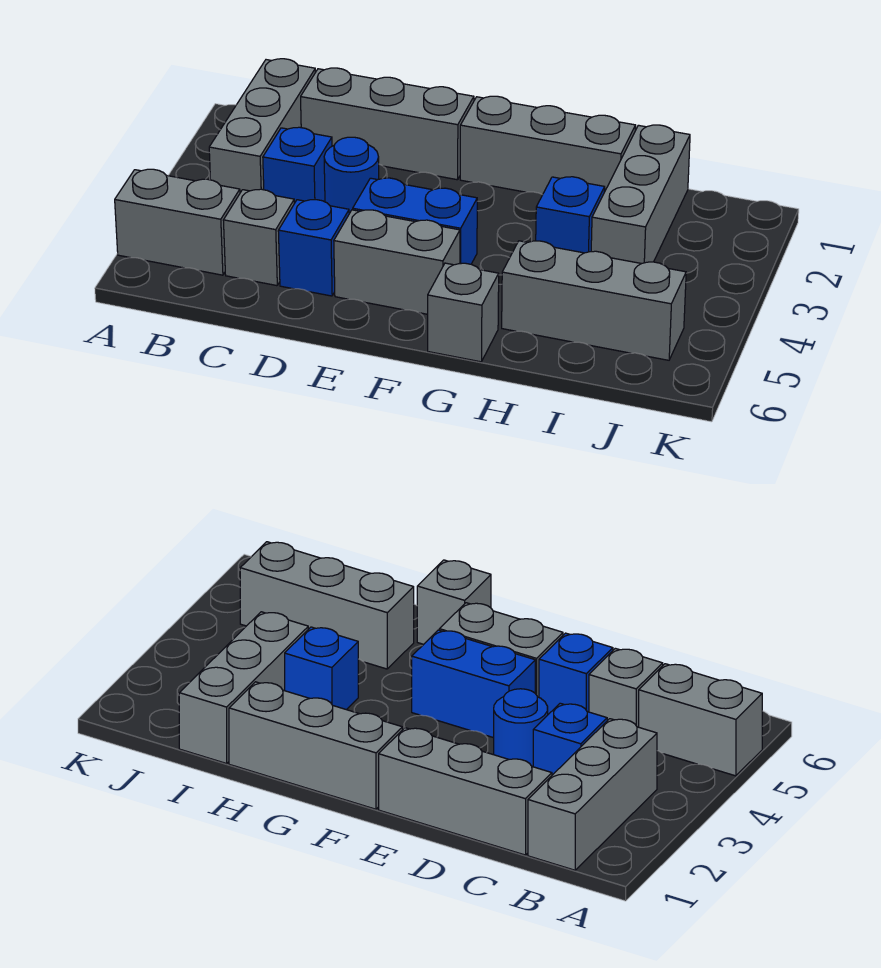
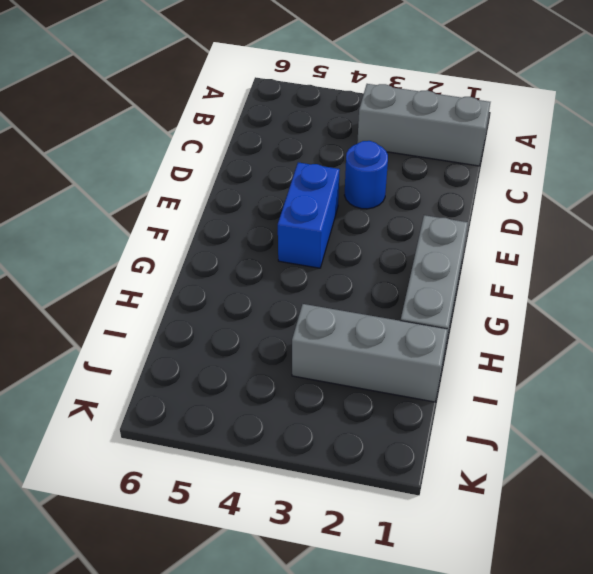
none -> grey brick A5:B5 level 1
none -> grey brick C1:E1 level 1
none -> blue brick C3 level 1

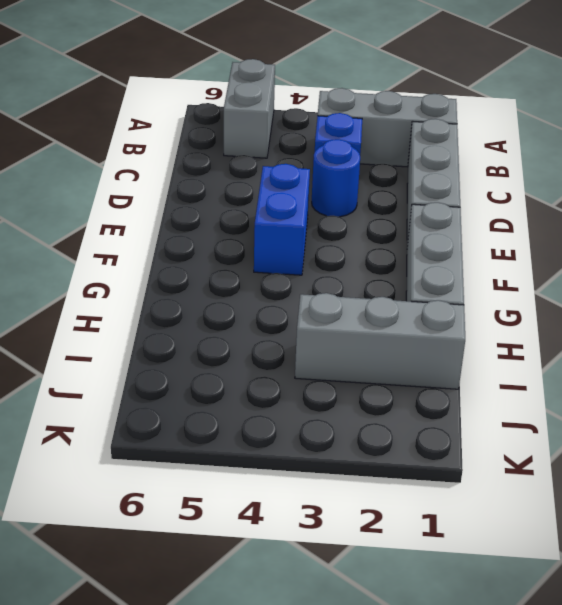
none -> grey brick C5 level 1
none -> blue brick D5 level 1
none -> grey brick E5:F5 level 1

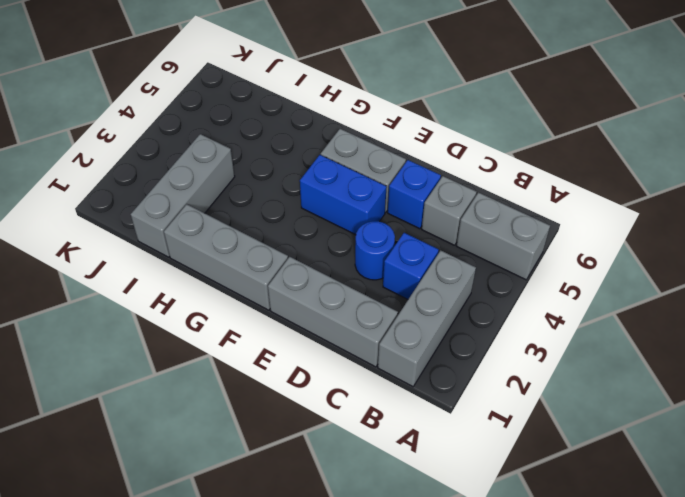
none -> grey brick G6 level 1
none -> blue brick H3 level 1
none -> grey brick H5:J5 level 1

